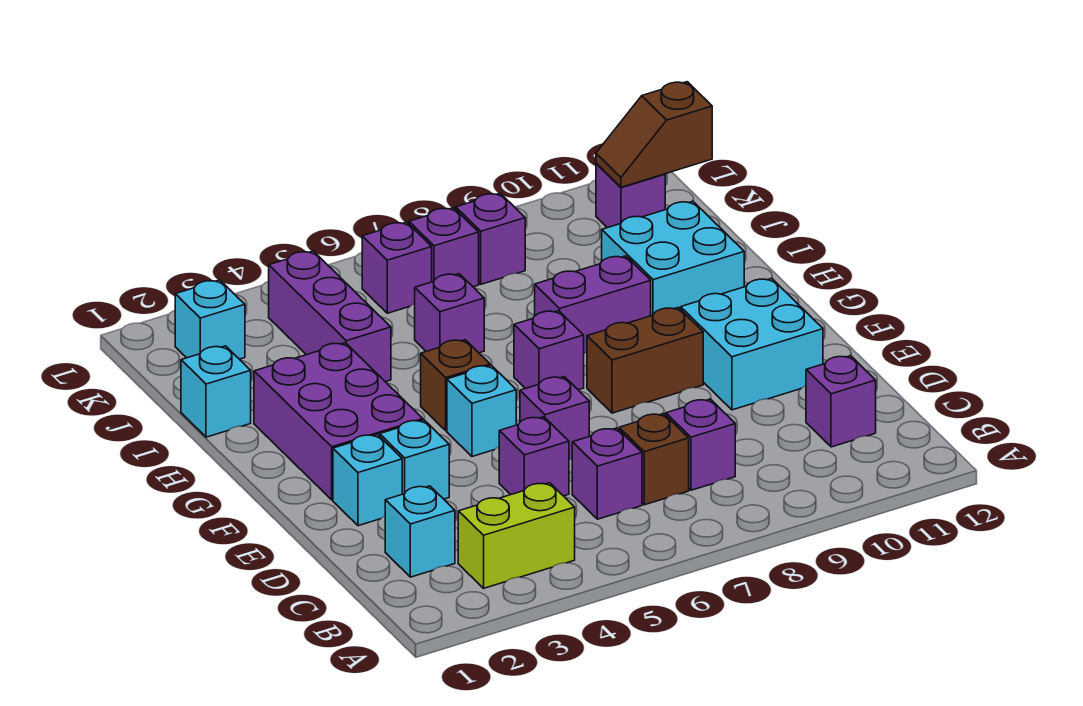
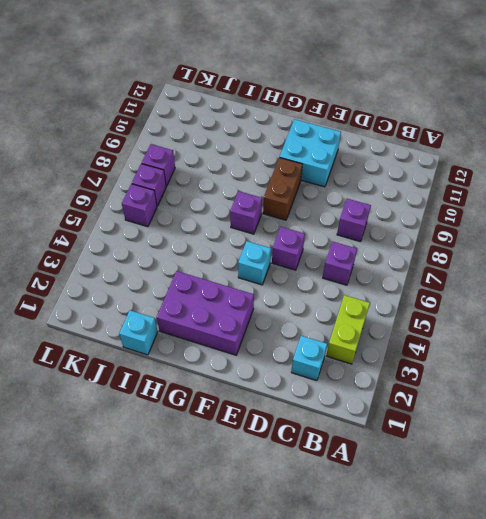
none -> brown brick C7 level 1
none -> purple brick C11 level 1
none -> purple brick D5 level 1

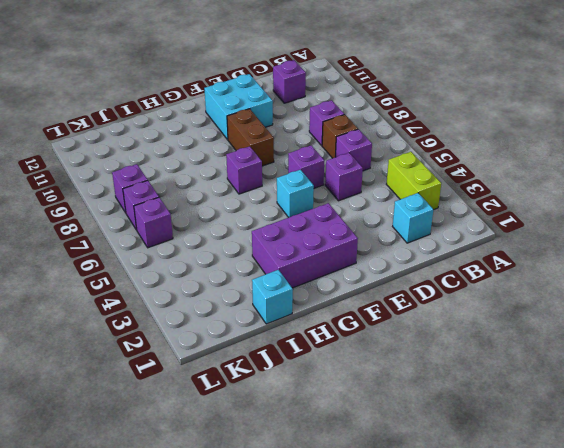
none -> cyan brick E2 level 1
none -> cyan brick E3 level 1
none -> brown brick G5 level 1

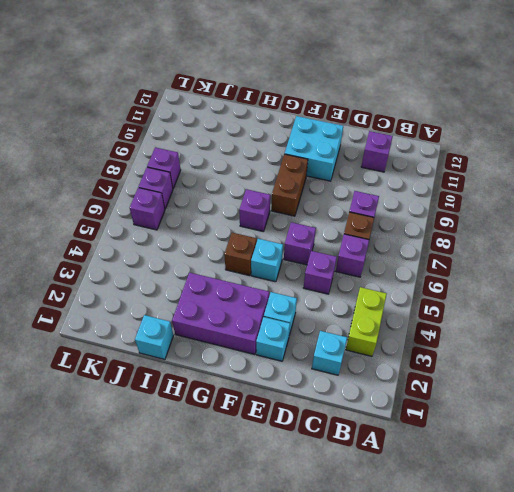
none -> purple brick H8:H9 level 1
none -> cyan brick H10:I11 level 1
none -> purple brick I4:K4 level 1

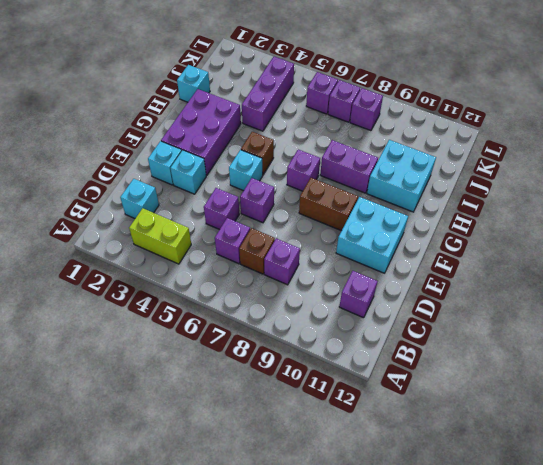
none -> purple brick I6 level 1
none -> cyan brick K2 level 1
none -> purple brick K11 level 1

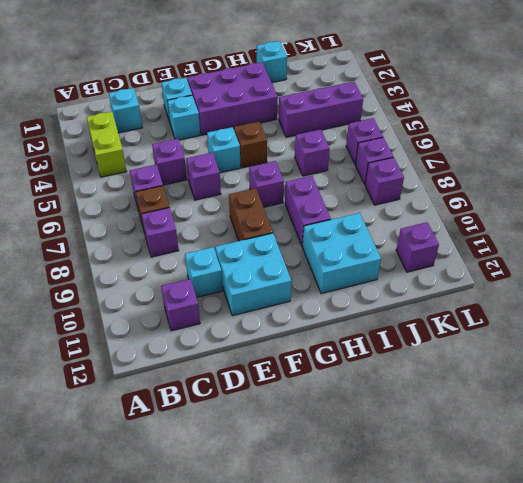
cyan brick D10 level 1 -> cyan brick K2 level 1
none -> brown slope K11:K12 level 2 top 12

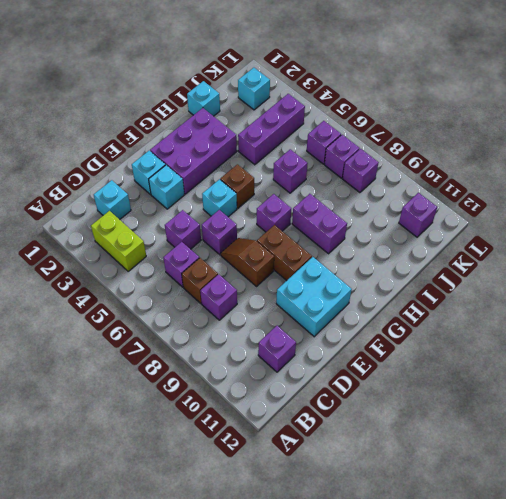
brown slope E7:E8 level 1 top 8 -> brown slope K11:K12 level 2 top 12
none -> cyan brick H10:I11 level 1

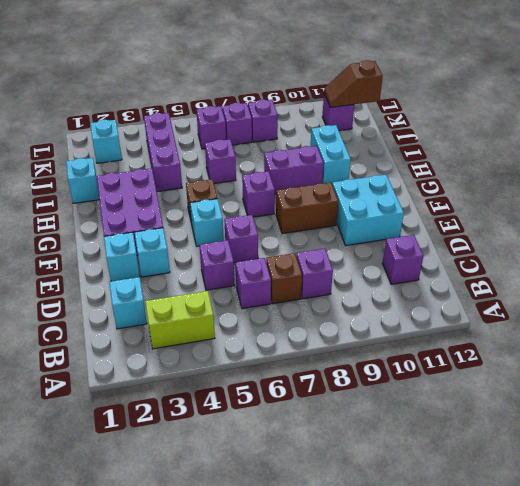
cyan brick H10:I10 level 1 -> cyan brick H10:I11 level 1

